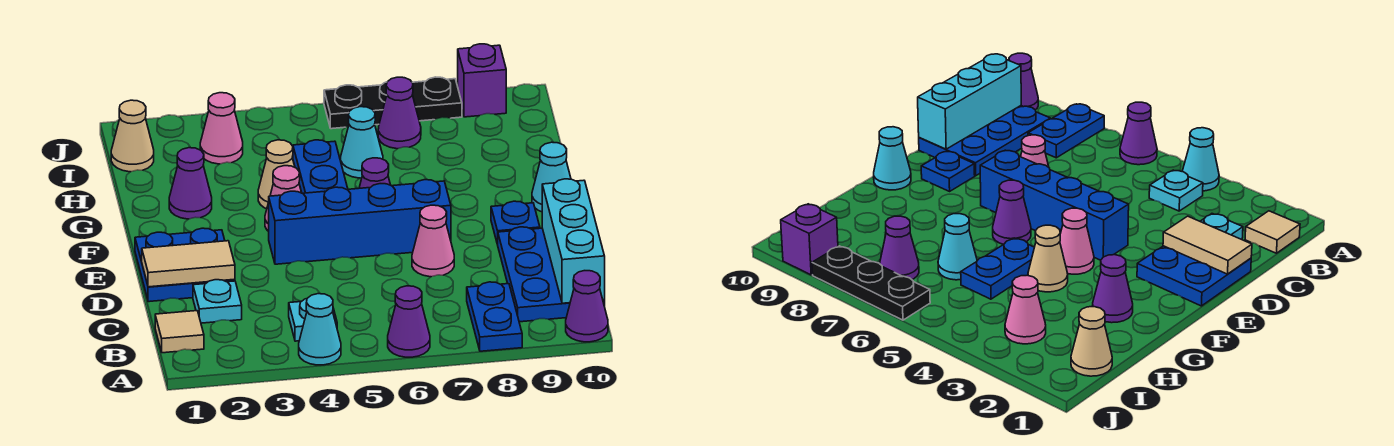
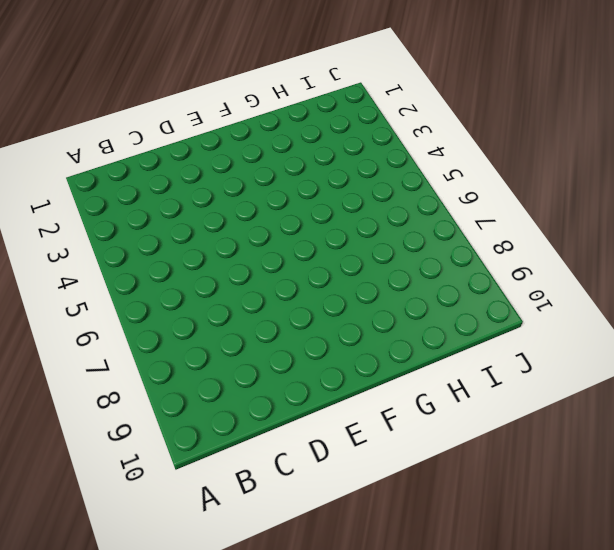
none -> cyan cone A4 level 1
none -> purple cone A6 level 1
none -> blue plate A8:B8 level 1

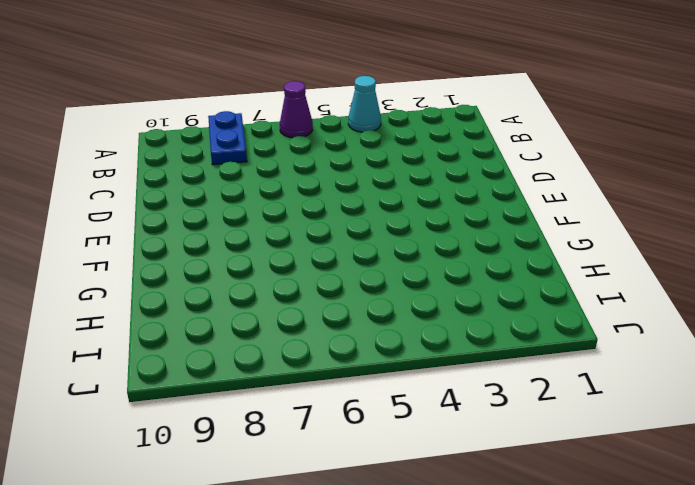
none -> purple cone A10 level 1
none -> tan tile B1 level 1
none -> cyan plate B4 level 1

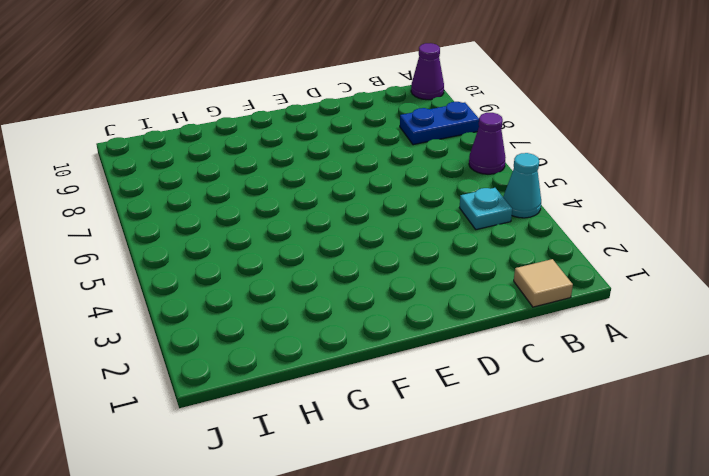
none -> blue plate B9:D10 level 1
none -> cyan plate C2 level 1
none -> blue plate D1:E2 level 1

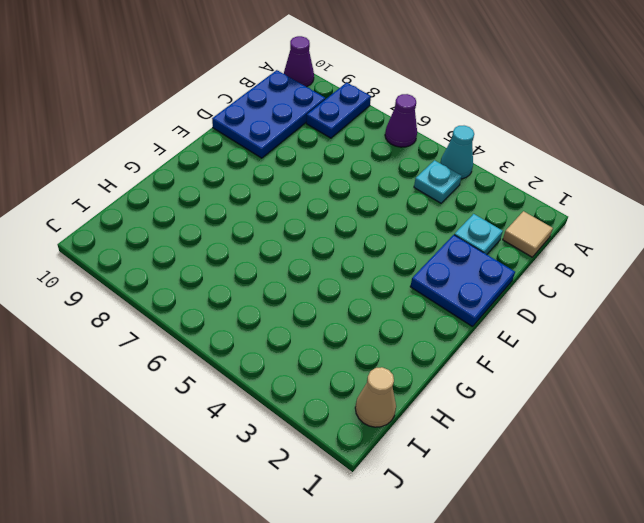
none -> pink cone D7 level 1
none -> blue brick E4:E7 level 1
none -> blue plate E9 level 1

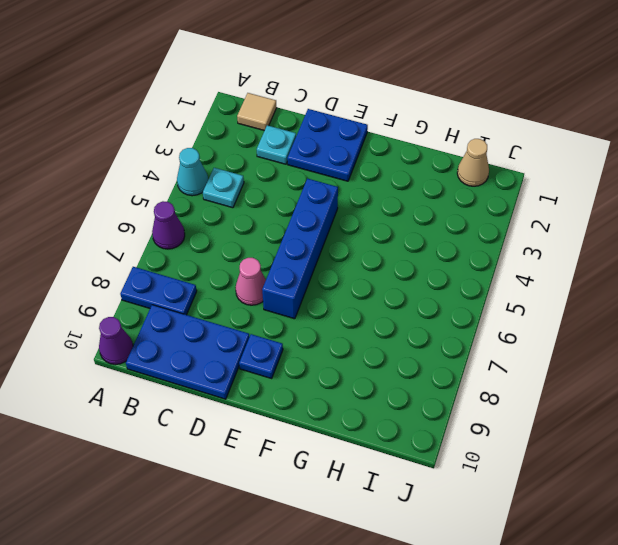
none -> pink cone F4 level 1
none -> purple cone F6 level 1
none -> cyan cone F10 level 1

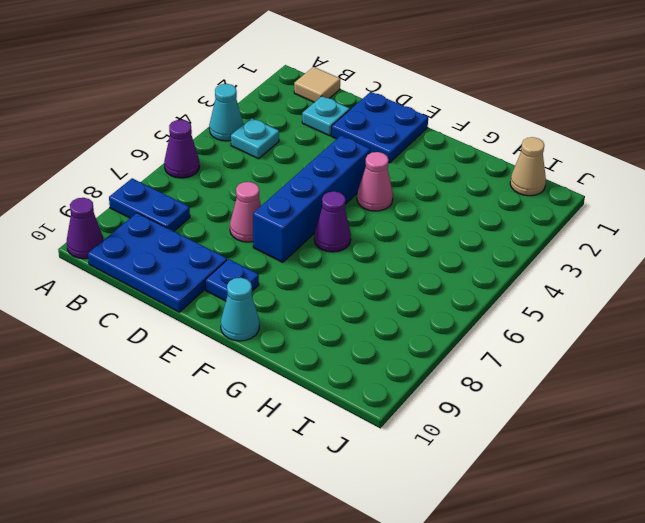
none -> purple cone G2 level 1
none -> tan cone G4 level 1
none -> blue plate G5:H5 level 1

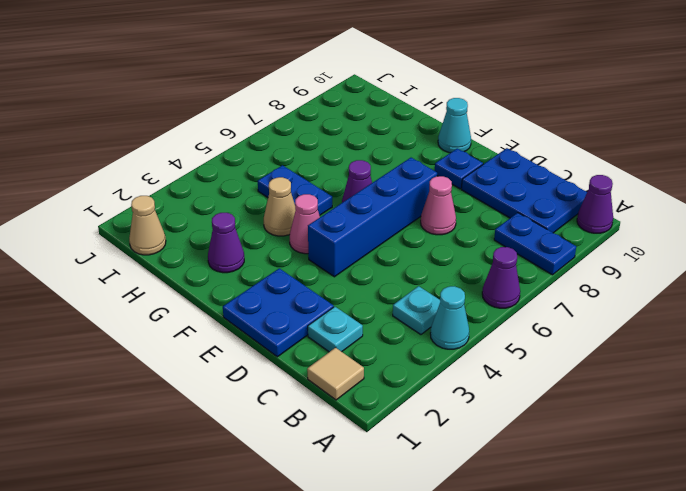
none -> cyan cone H6 level 1
none -> pink cone I3 level 1
none -> purple cone I7 level 1

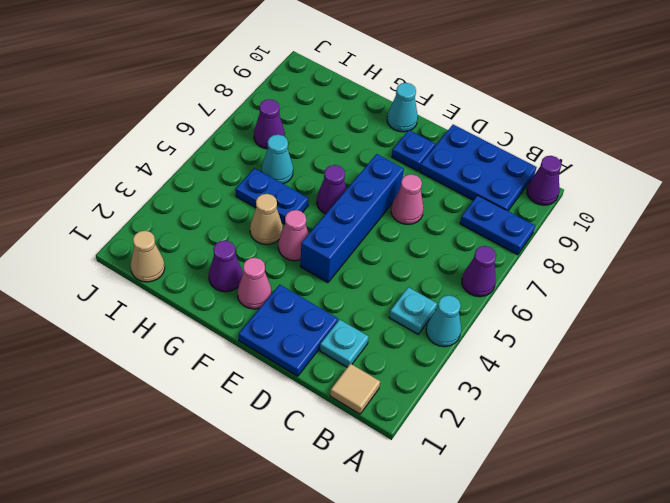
pink cone F2 level 1 -> pink cone I3 level 1
none -> black plate J6:J8 level 1
none -> purple brick J9 level 1
none -> cyan brick B10:D10 level 2

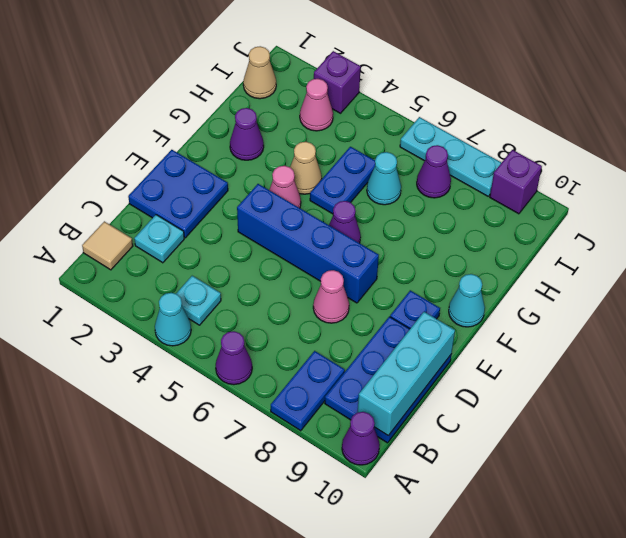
purple brick J3 level 1 -> none
cyan plate J6:J8 level 1 -> black plate J6:J8 level 1
none -> tan tile D1:D2 level 2

